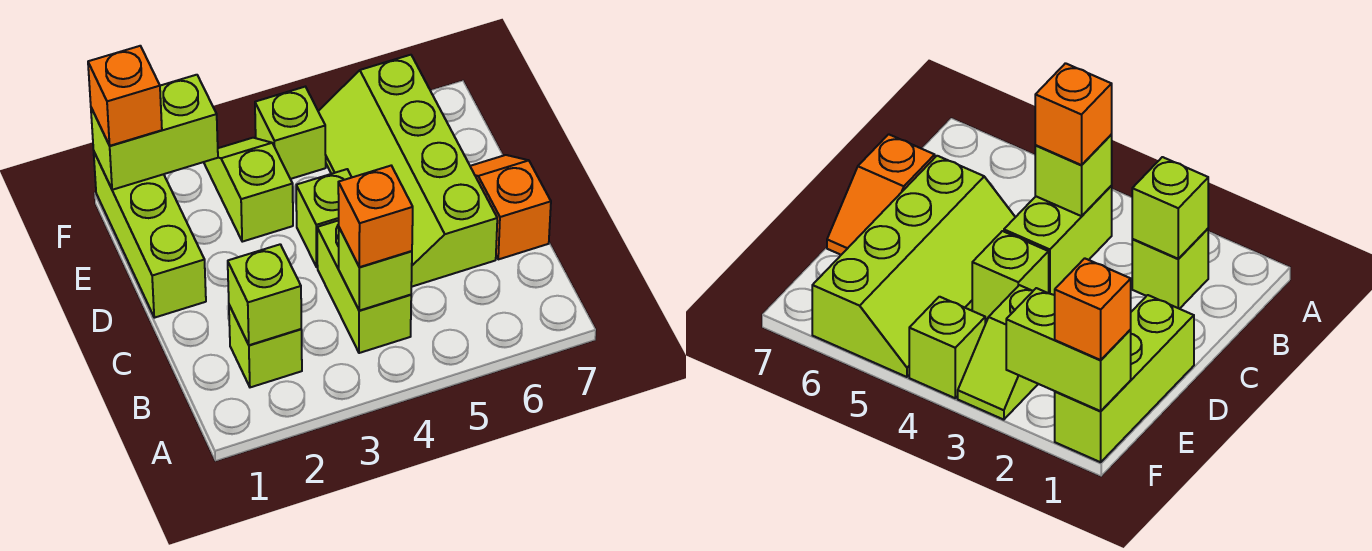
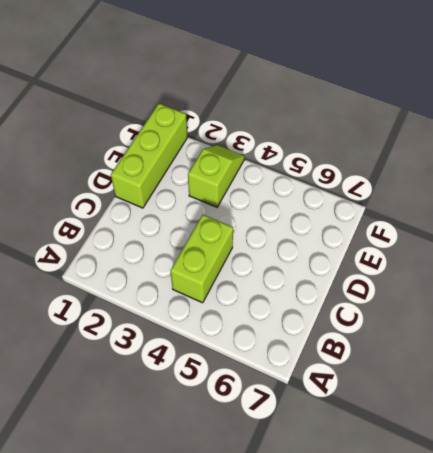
none -> lime brick B2 level 1
none -> lime slope C5:F6 level 1 top 6
none -> orange slope C7:D7 level 1 top C

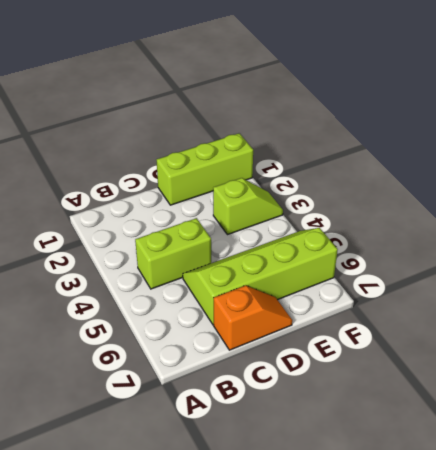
none -> lime brick B2 level 1
none -> lime brick D4 level 1
none -> lime brick F4 level 1

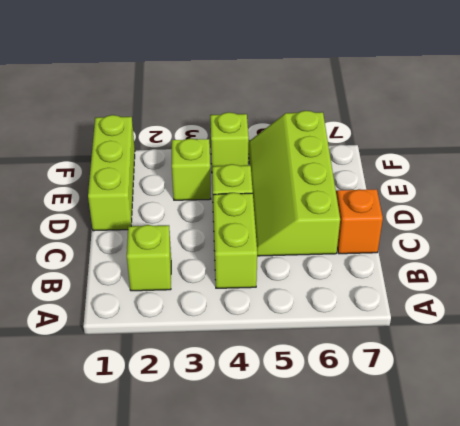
none -> lime brick B2 level 2
none -> lime brick B4 level 2
none -> lime brick F1:F2 level 2

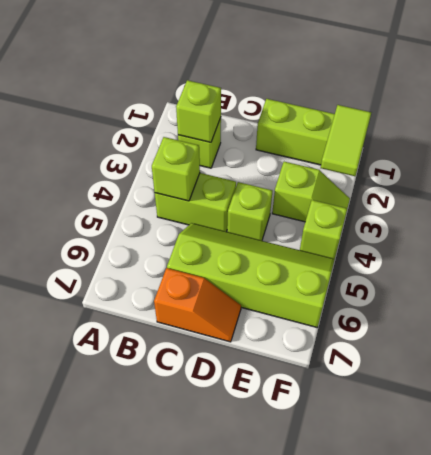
lime tile F1:F2 level 2 -> lime brick F1:F2 level 2
none -> orange brick B4 level 3
none -> orange brick F1 level 3

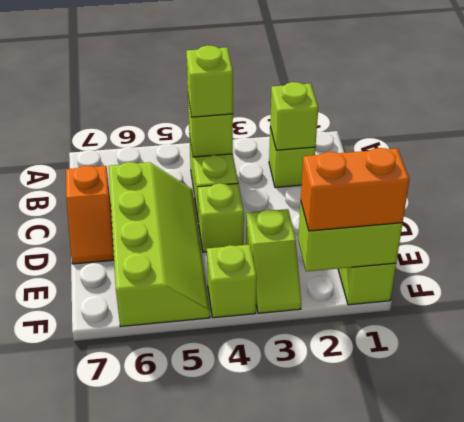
lime brick B4 level 3 -> orange brick B4 level 3
orange brick F1:F2 level 3 -> orange brick F1 level 3

